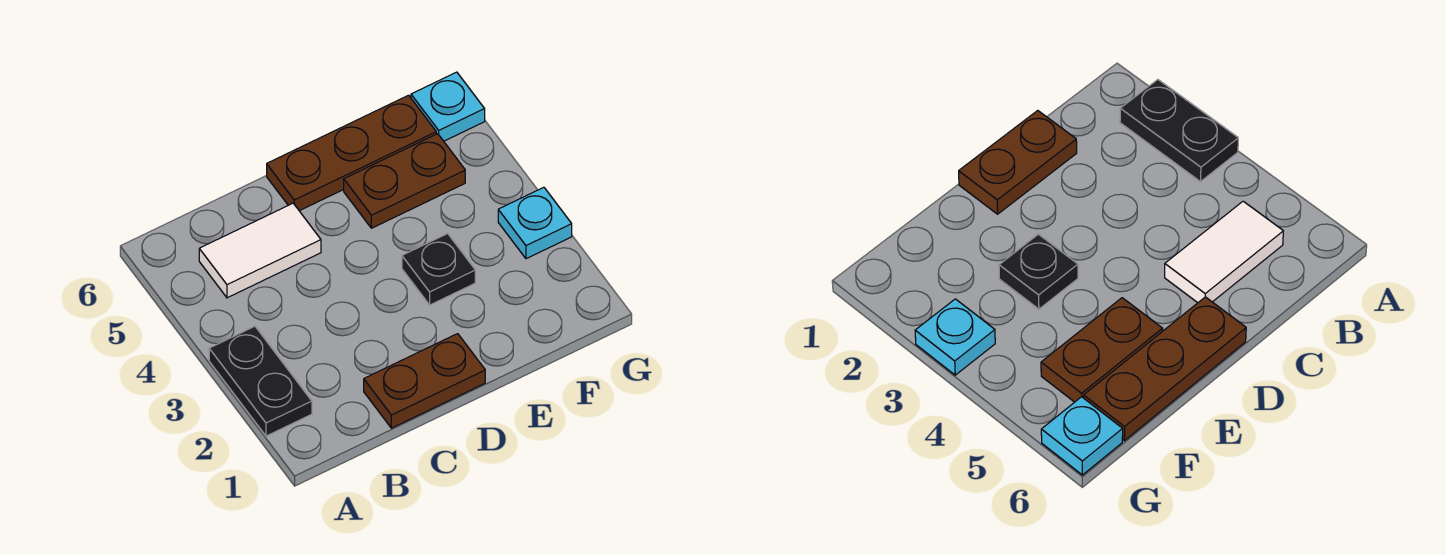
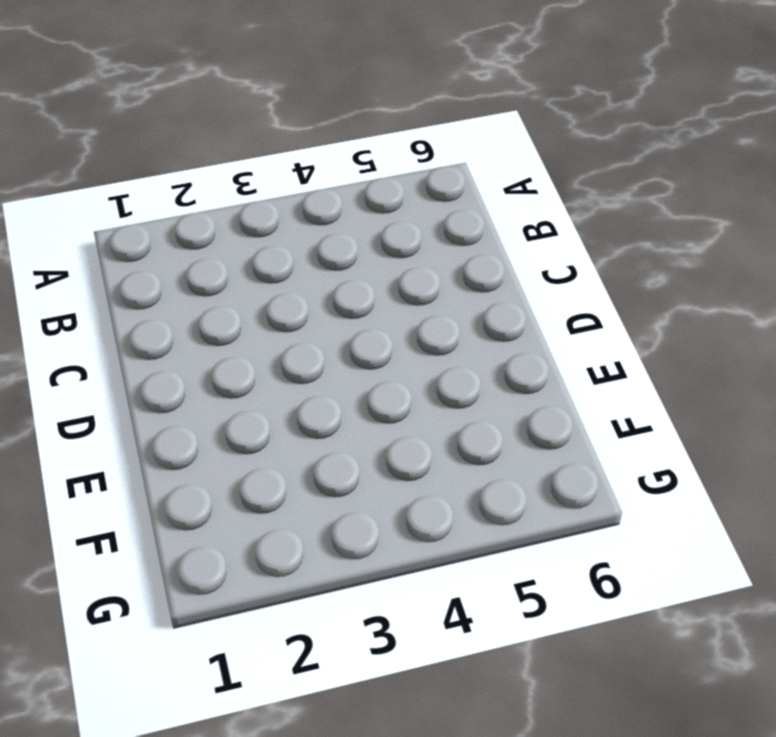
none -> black plate A2:A3 level 1
none -> white tile B5:C5 level 1

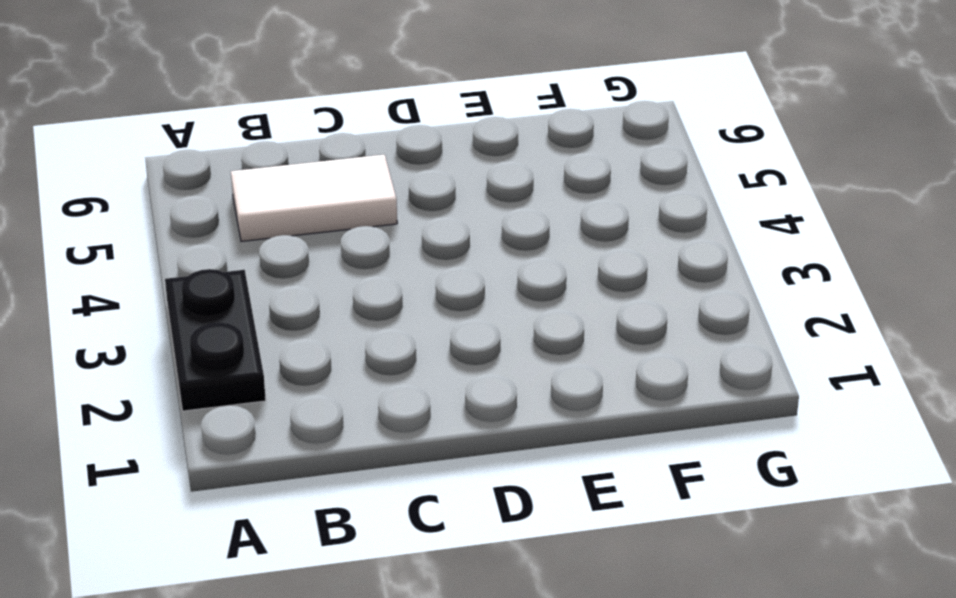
none -> brown plate C1:D1 level 1
none -> brown plate D6:F6 level 1

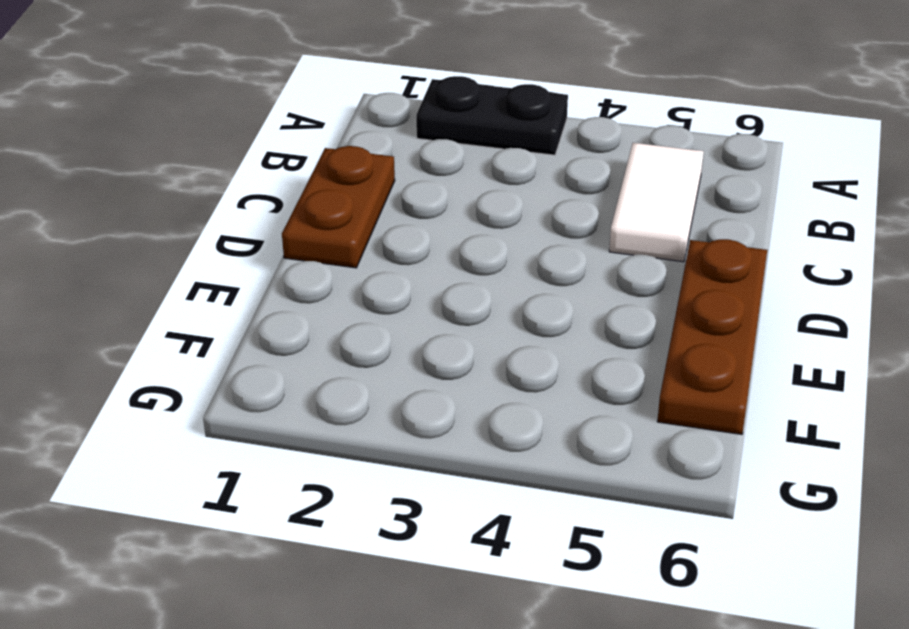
none -> black plate E3 level 1
none -> brown plate E5:F5 level 1

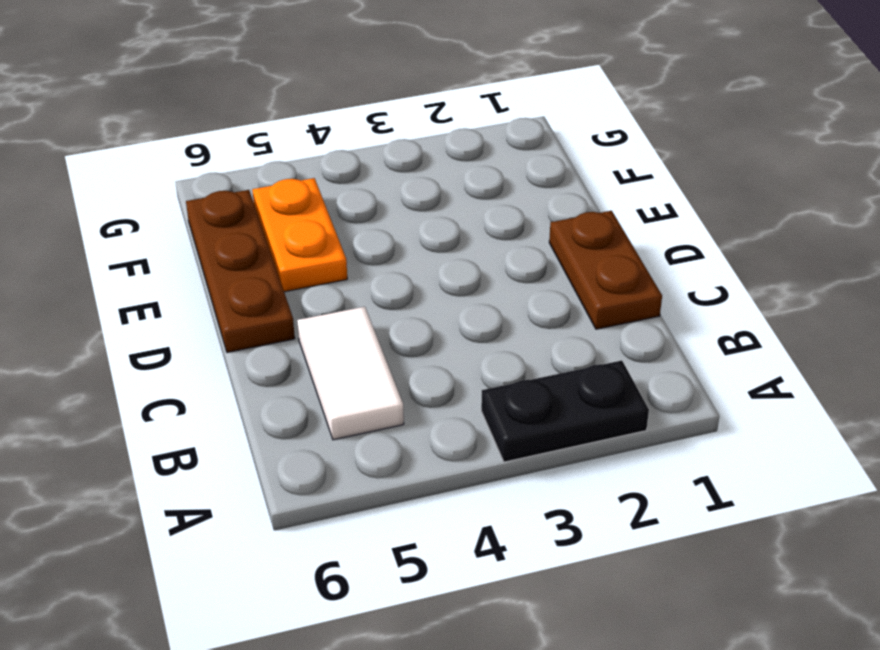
orange plate E5:F5 level 1 -> brown plate E5:F5 level 1
none -> black plate E3 level 1
none -> cyan plate G3 level 1

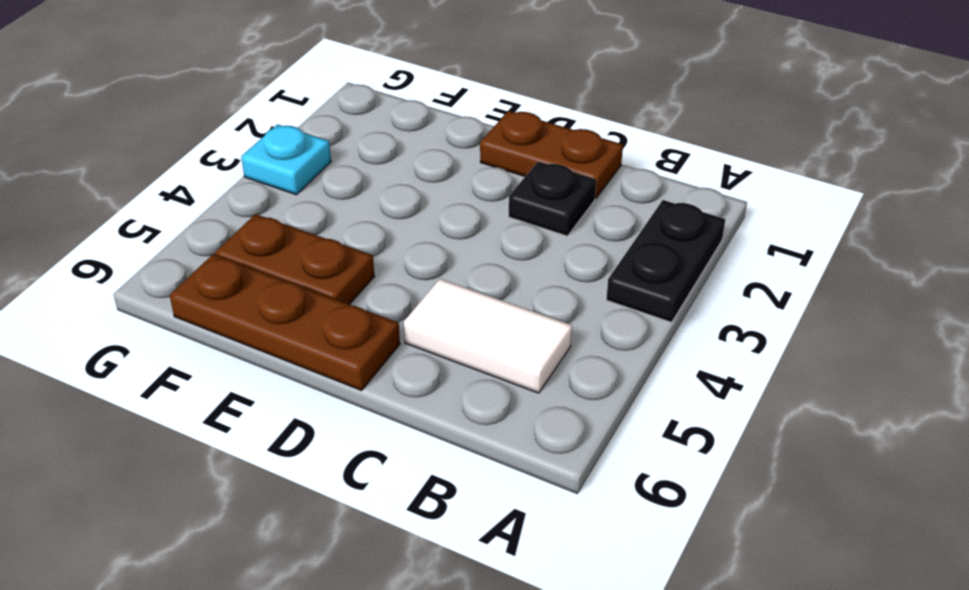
black plate C2 level 1 -> black plate E3 level 1
none -> cyan plate G6 level 1

